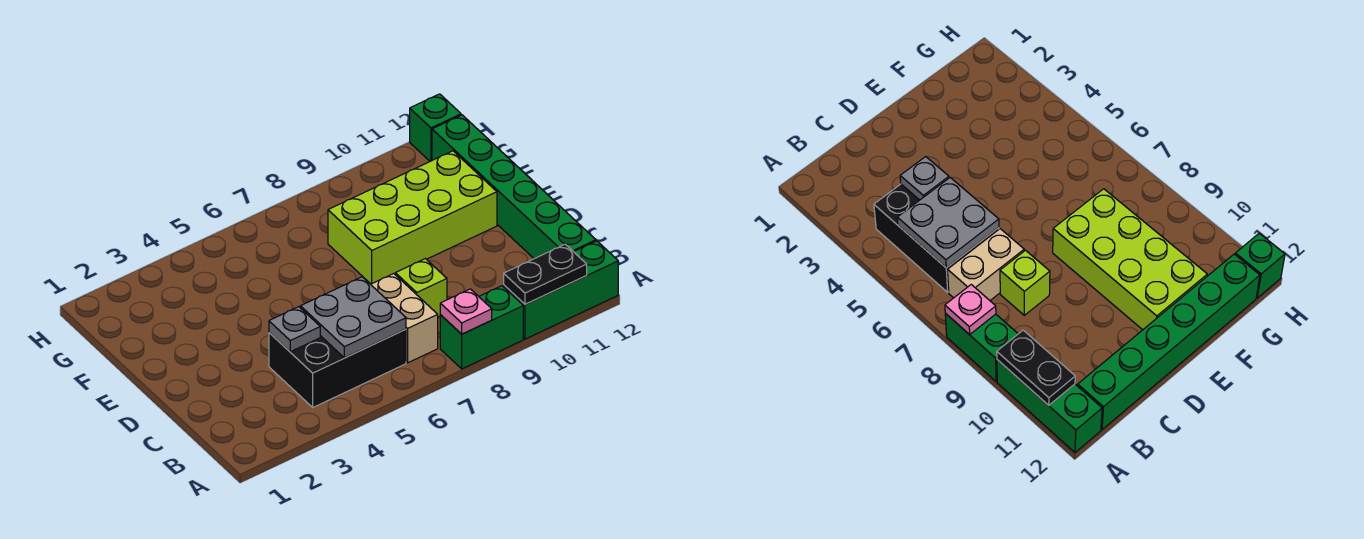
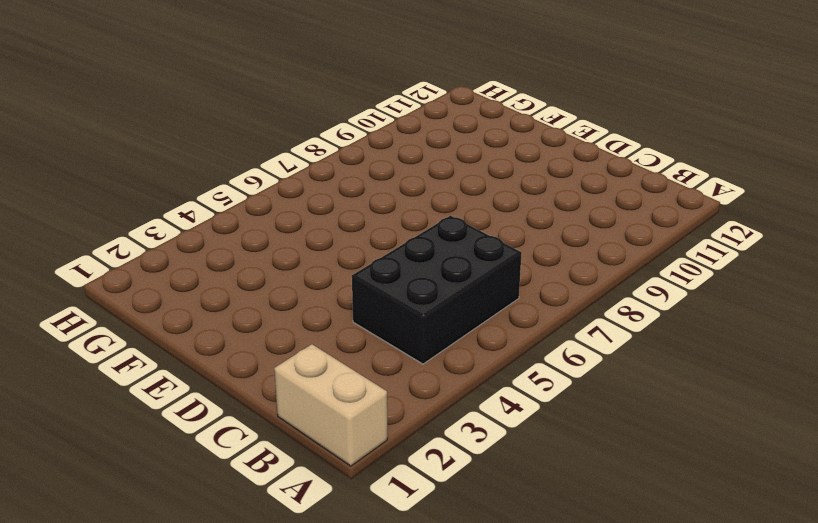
tan brick A1:B1 level 1 -> tan brick B7:C7 level 1
none -> green brick A8:A9 level 1
none -> green brick A10:A12 level 1
none -> green brick B12:G12 level 1

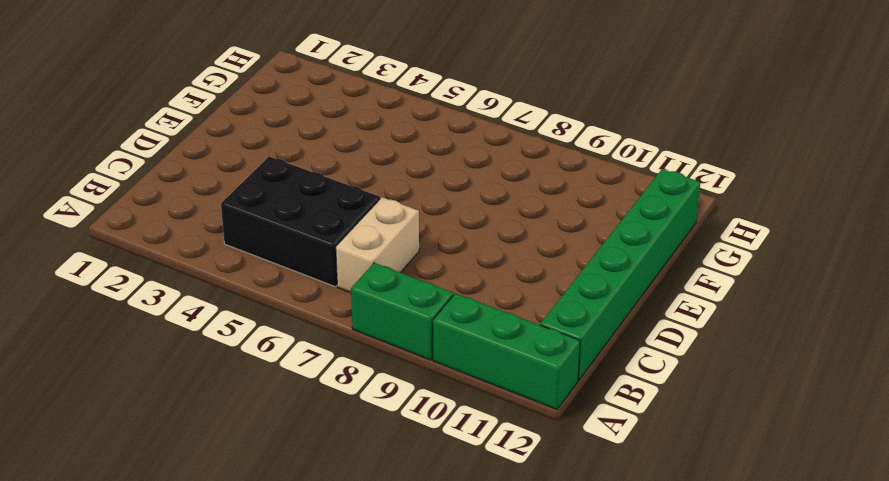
none -> lime brick C8 level 1
none -> lime brick E8:F11 level 1
none -> green brick H12 level 1

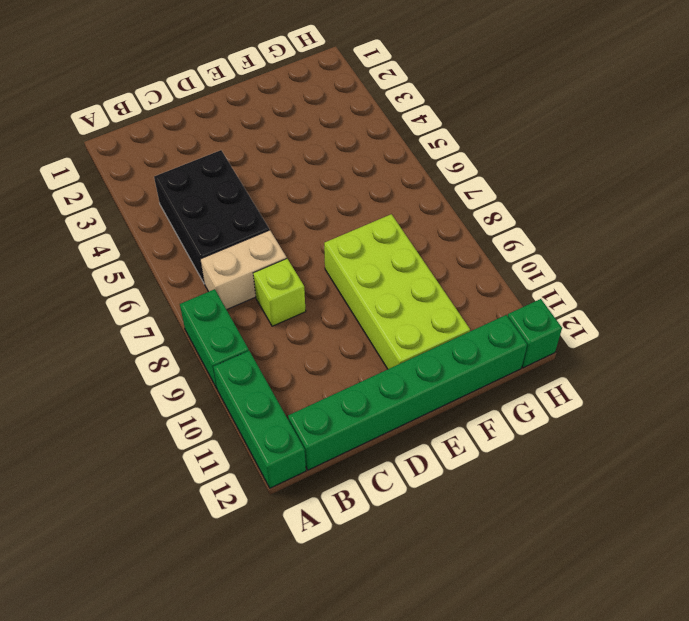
none -> pink plate A8 level 2
none -> black plate A10:A11 level 2
none -> grey plate B5:C6 level 2

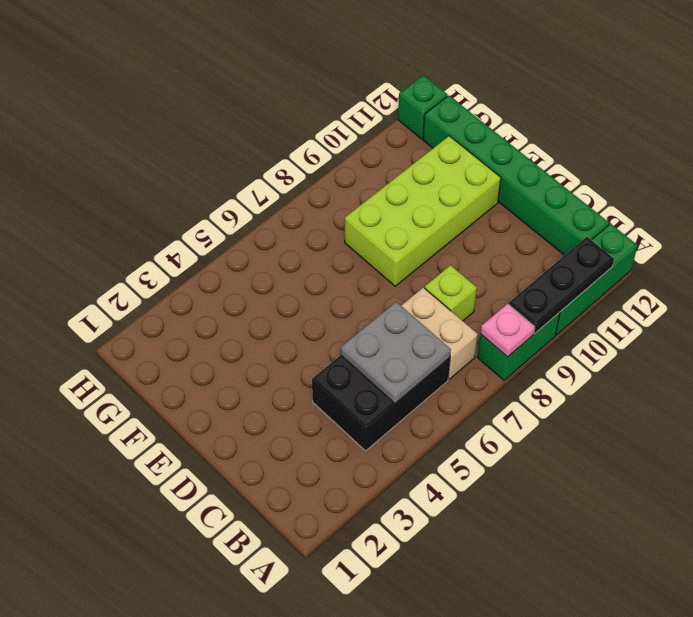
black plate A9:A11 level 2 -> black plate A10:A11 level 2
none -> grey plate C4 level 2

